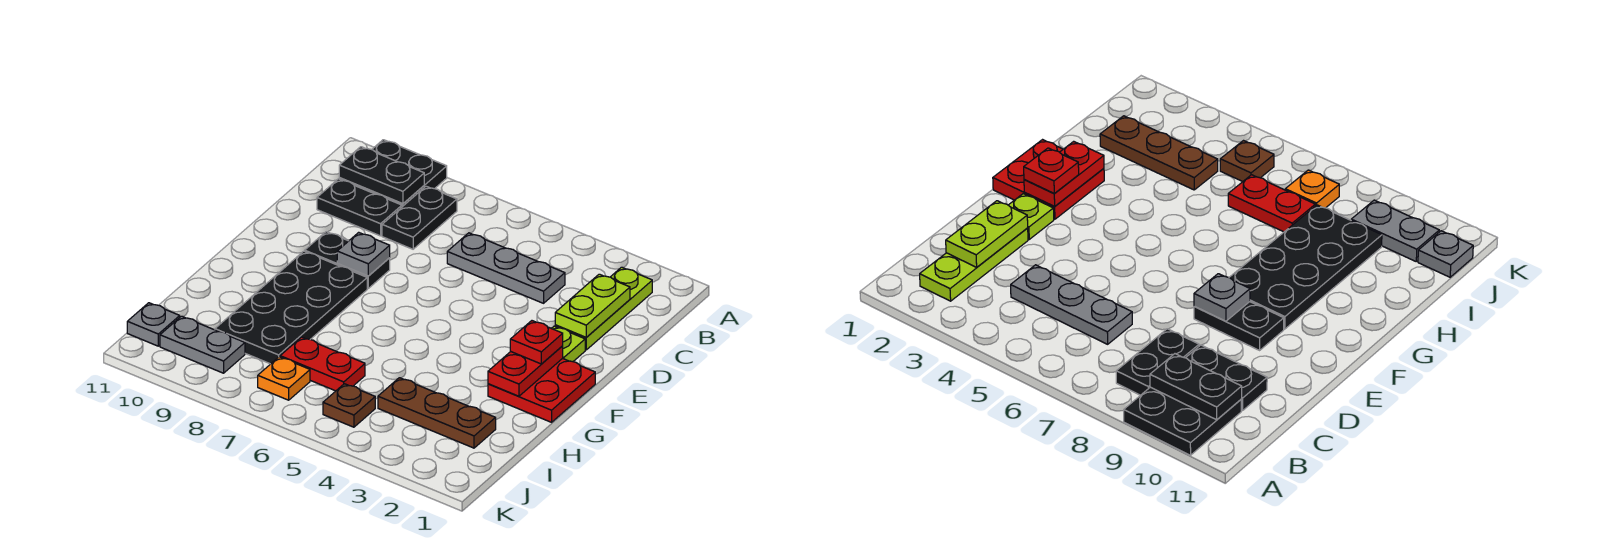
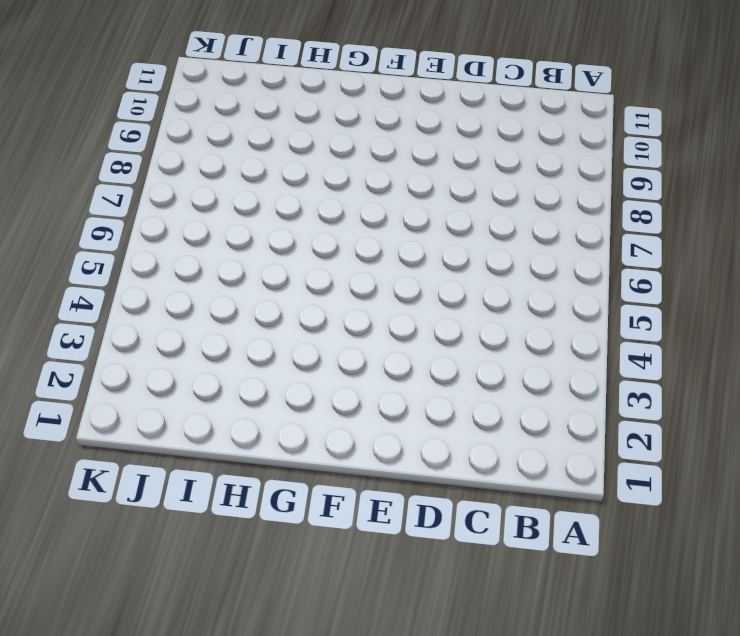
none -> black plate A9:B10 level 1
none -> lime plate B2:D2 level 1
none -> black plate B8:C8 level 1

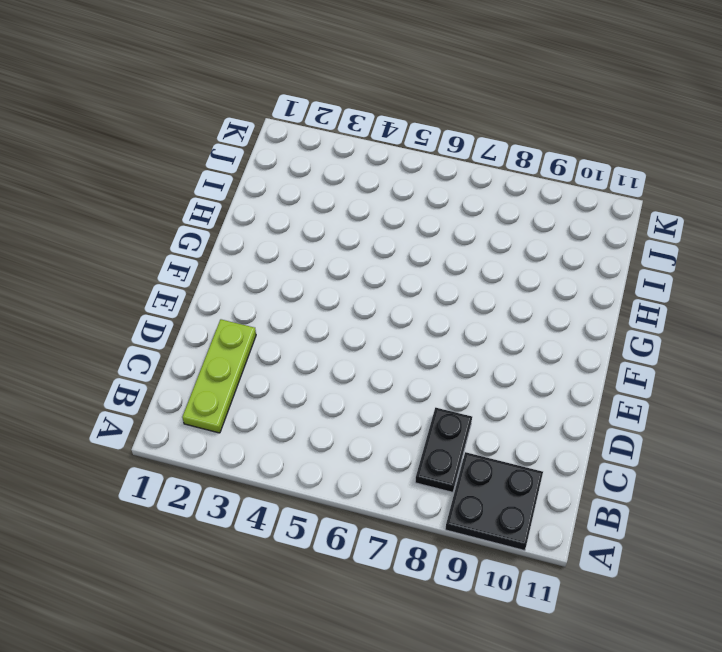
none -> grey plate C4:C6 level 1
none -> black plate C9:C10 level 1
none -> lime plate E2 level 1

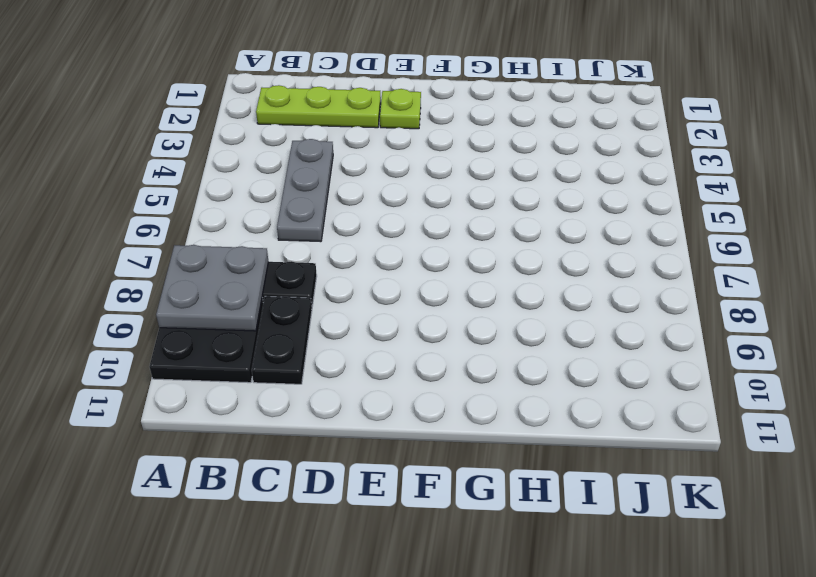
grey plate A8:B9 level 2 -> black plate B9:B10 level 2
none -> black plate E8:E9 level 1
none -> red plate F1:G2 level 1
none -> black plate F8:I9 level 1

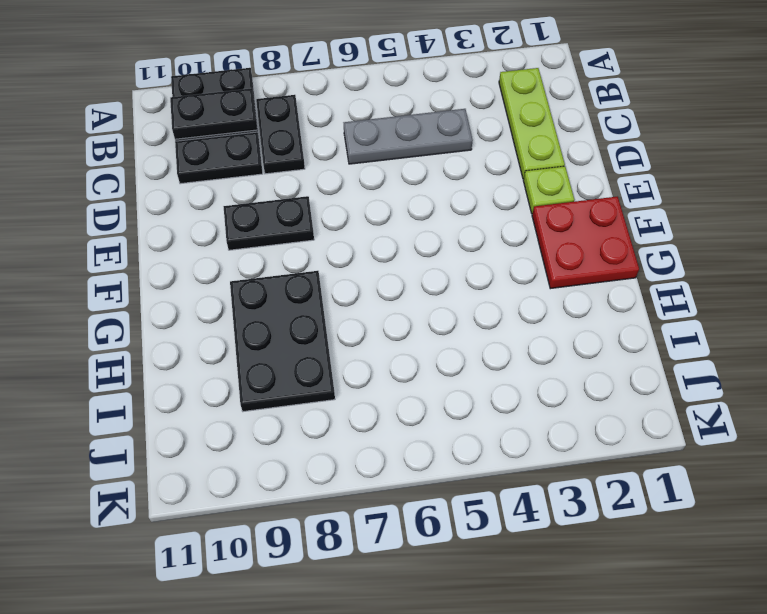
black plate G8:I9 level 1 -> black plate F8:I9 level 1
none -> brown plate I2:I4 level 1
none -> red plate I6:I7 level 1
none -> brown plate J5 level 1

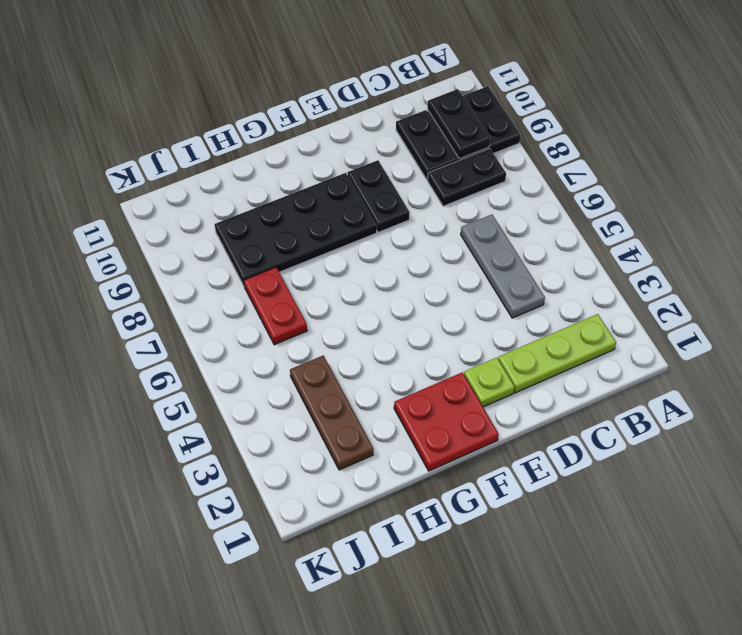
none -> brown plate J5 level 1
none -> orange plate J7 level 1
none -> grey plate J9:J10 level 1

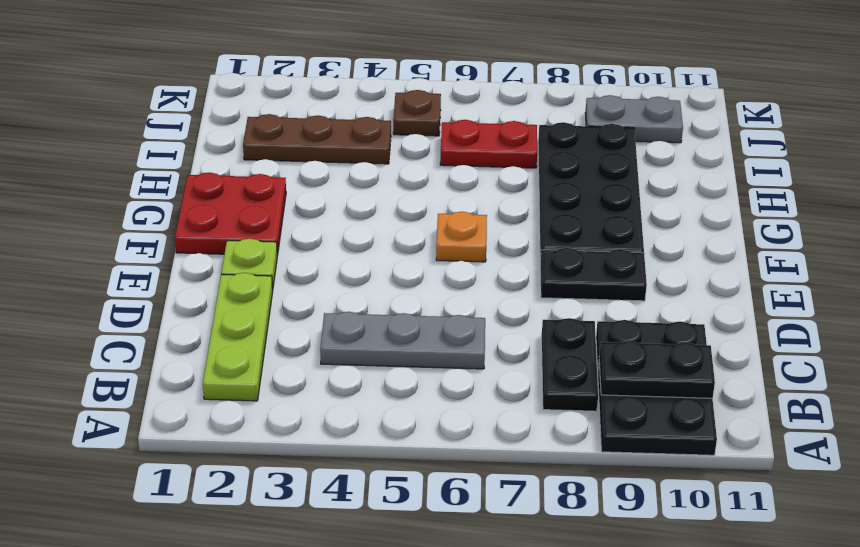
orange plate F6 level 1 -> orange plate J7 level 1
none -> grey plate J11 level 1
none -> lime plate C2:D2 level 2
none -> grey plate E8 level 2

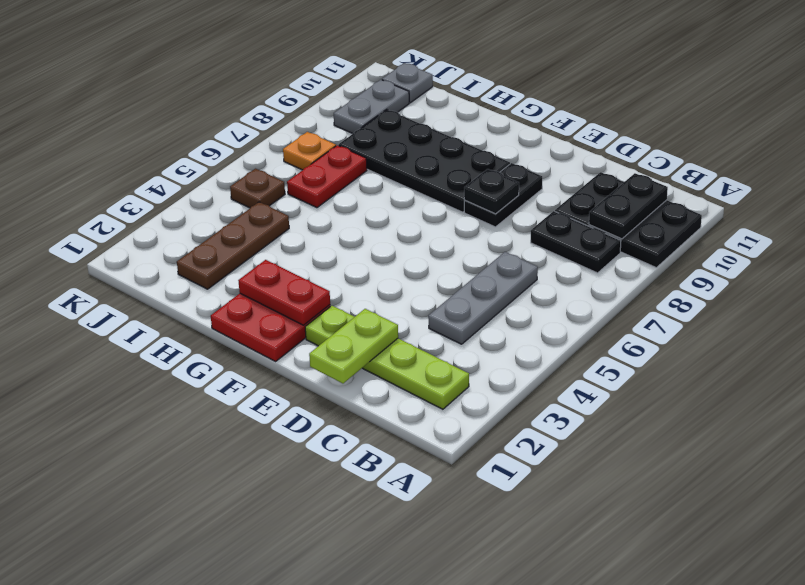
lime plate D1:D2 level 2 -> lime plate C2:D2 level 2
black plate E8 level 2 -> grey plate E8 level 2
none -> red plate F2 level 3

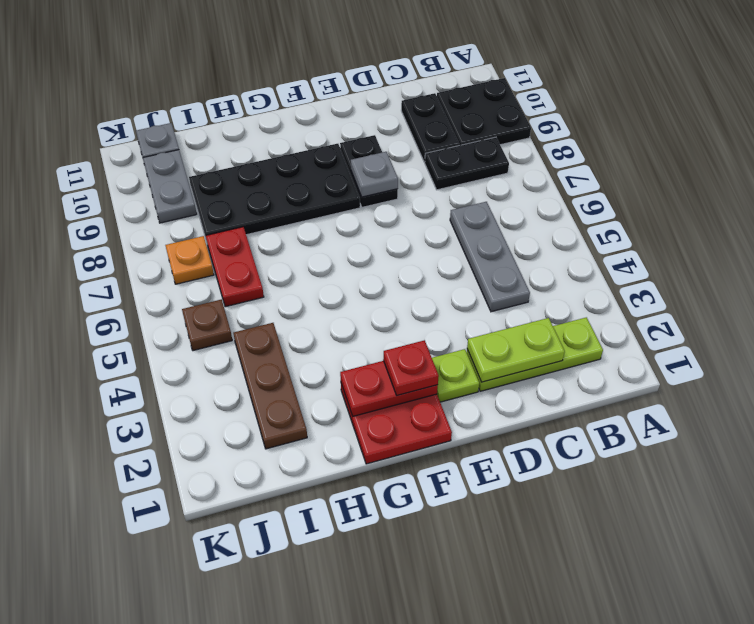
none -> black plate B9:B10 level 2

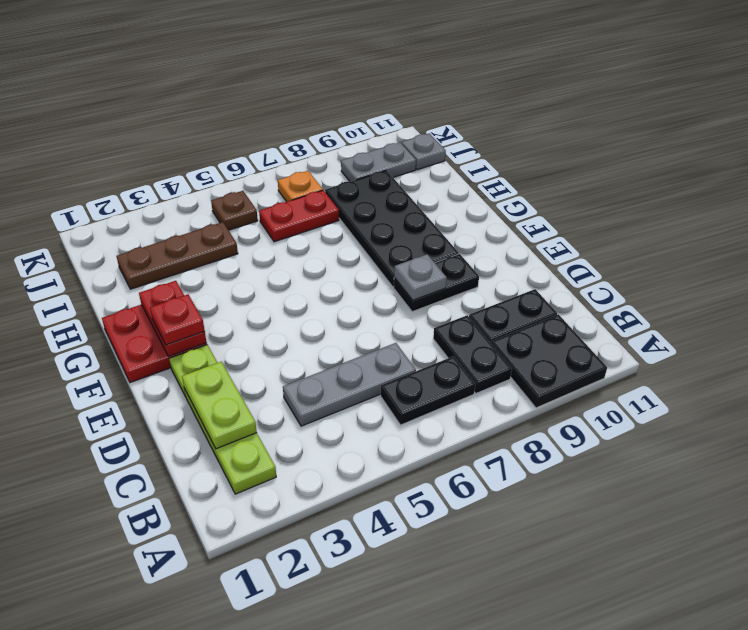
black plate B6:B7 level 1 -> black plate B9:B10 level 2

